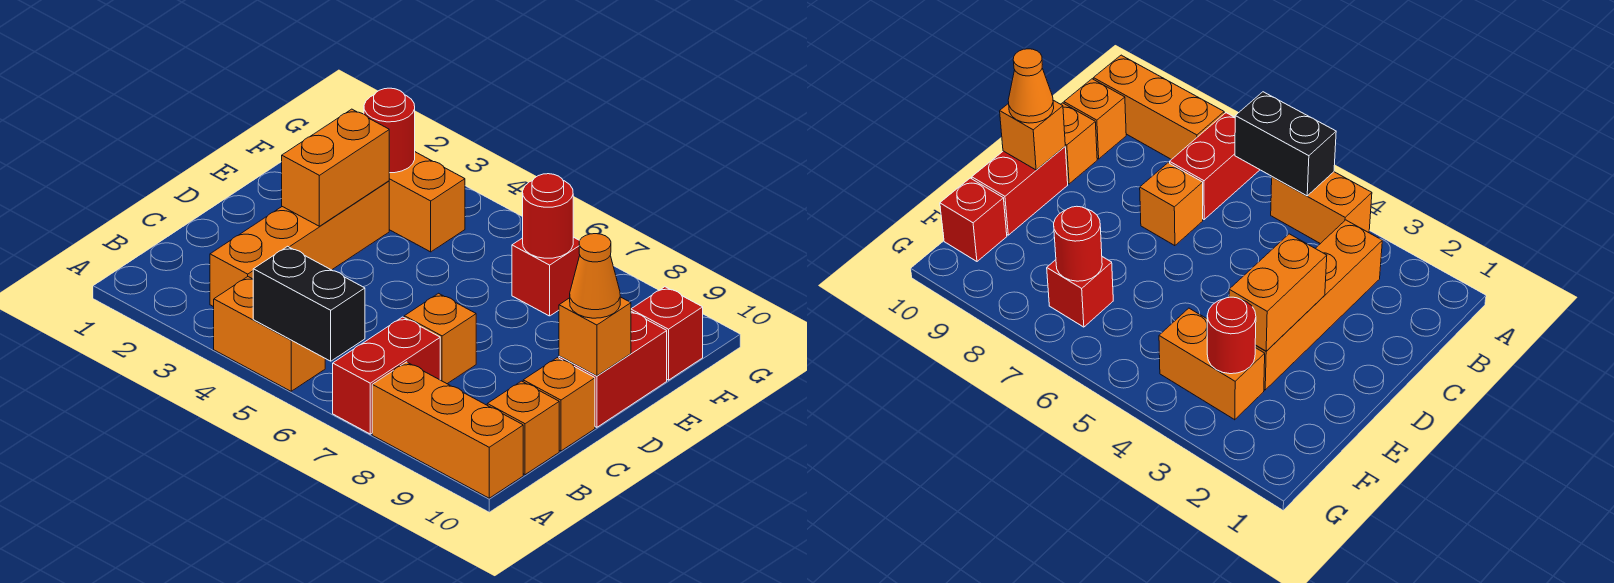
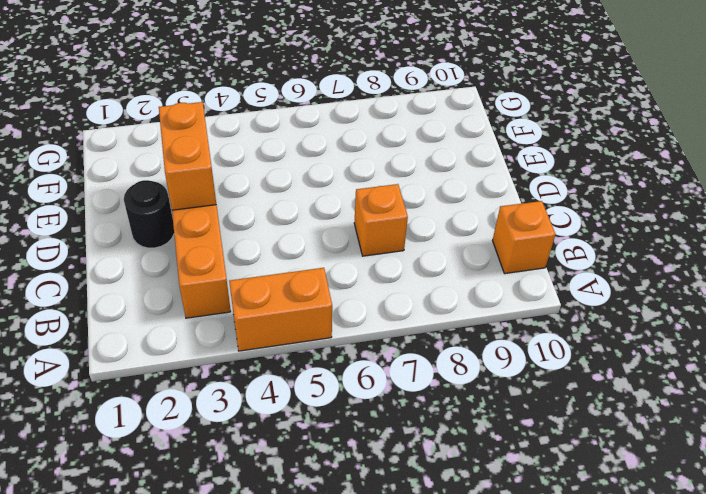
black round brick D2 level 1 -> none
none -> red brick A7:B7 level 1
none -> orange brick A8:A10 level 1
none -> orange brick C10 level 1

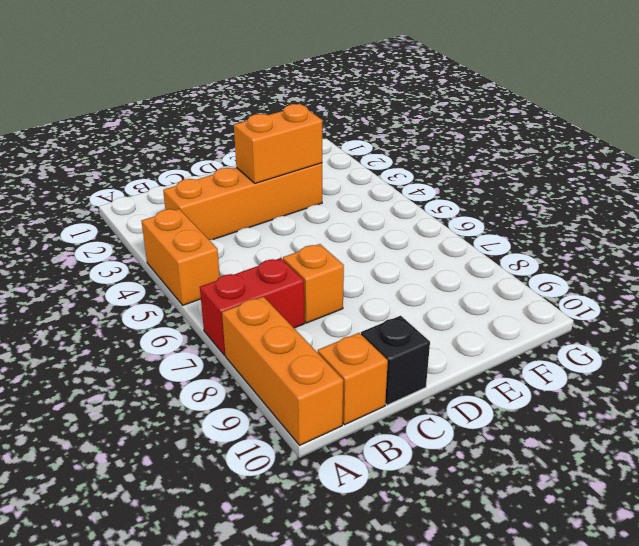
black brick C10 level 1 -> orange brick C10 level 1
none -> red brick D10:E10 level 1
none -> orange brick F3:F4 level 1
none -> red brick F7 level 1

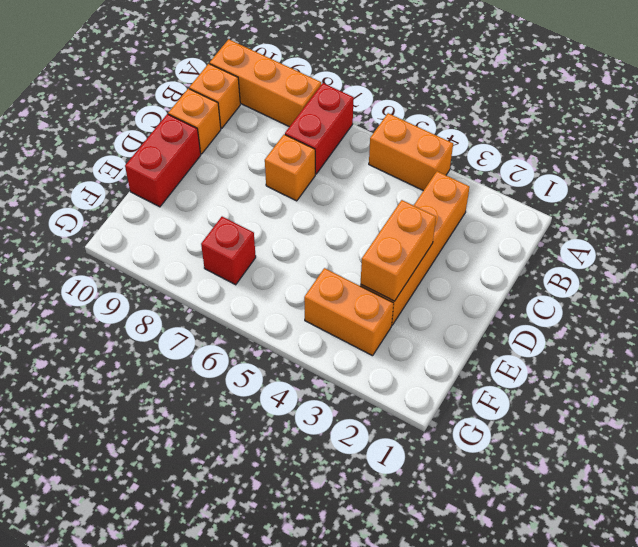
none -> red brick F10 level 1
none -> black brick A5:A6 level 2
none -> orange brick D10 level 2

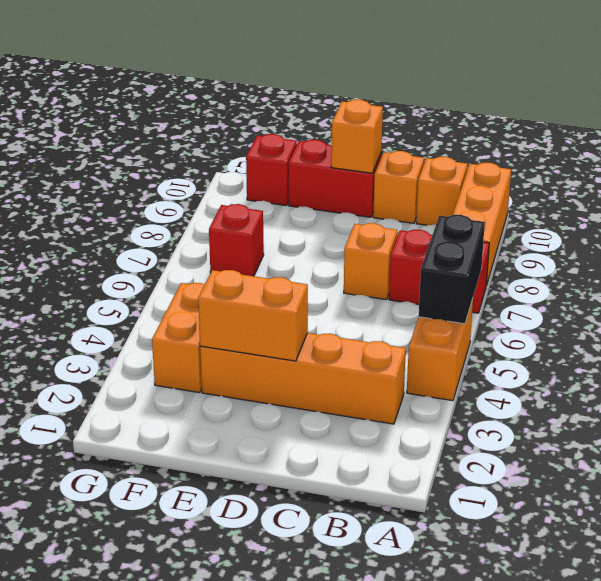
none -> red round brick F3 level 2
none -> red round brick F7 level 2
none -> orange cone D10 level 3

